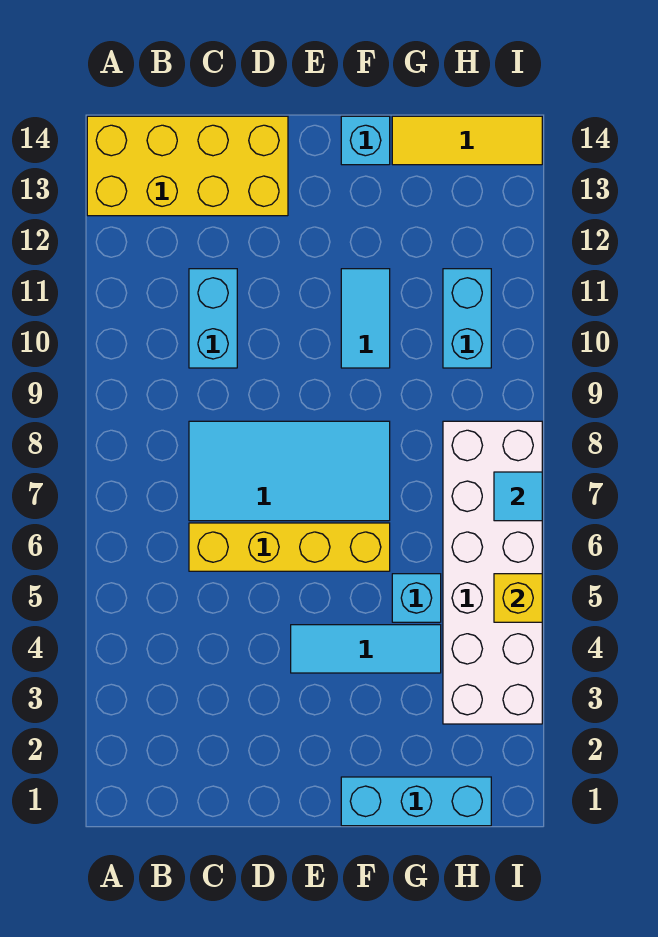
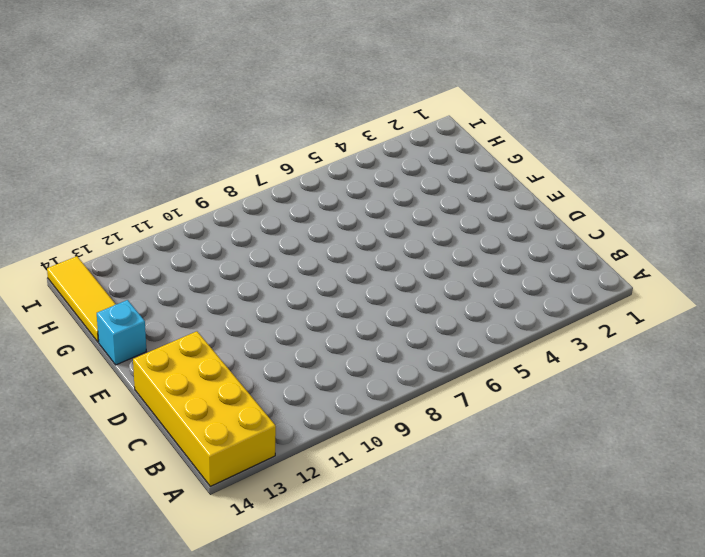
none -> yellow brick C6:F6 level 1
none -> cyan tile C7:F8 level 1
none -> cyan brick C10:C11 level 1

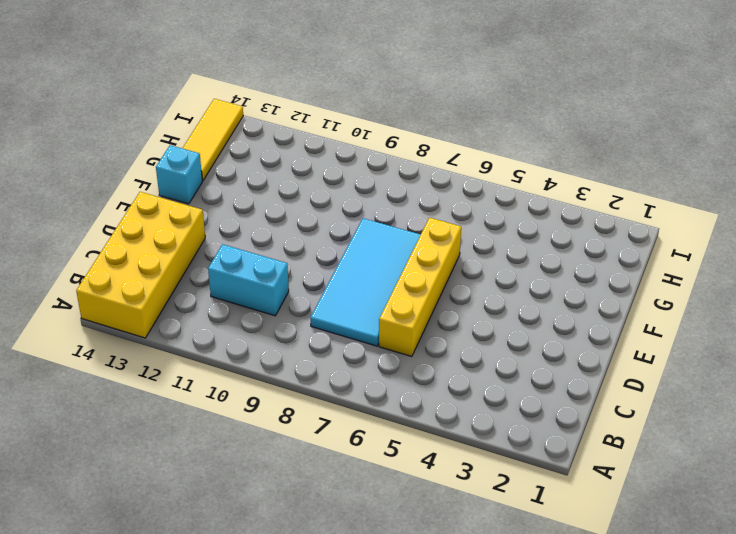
none -> cyan tile E4:G4 level 1
none -> cyan brick F1:H1 level 1
none -> cyan tile F10:F11 level 1

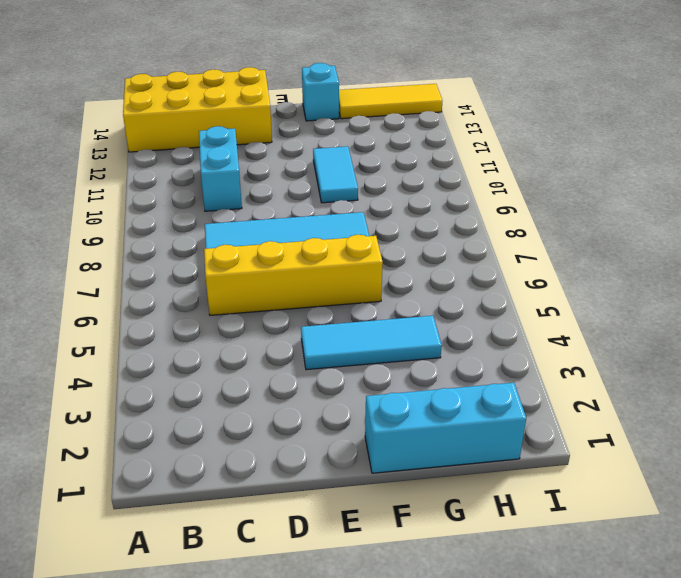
none -> cyan brick G5 level 1
none -> white brick H3:I8 level 1
none -> cyan brick H10:H11 level 1

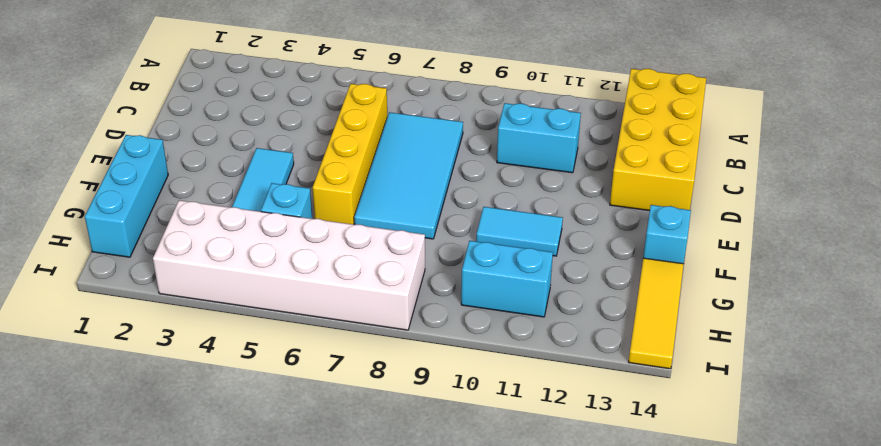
none -> yellow brick I5 level 2
none -> cyan tile I7 level 2

